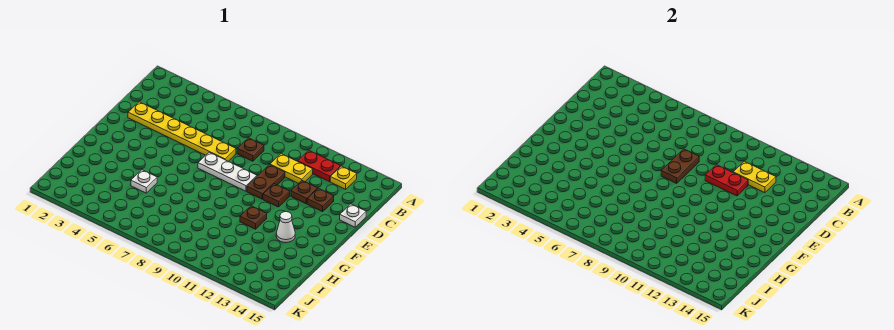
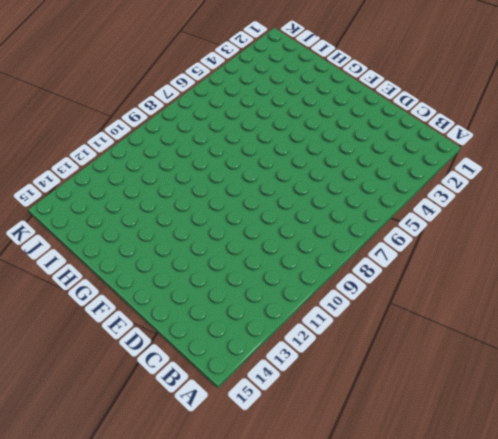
none -> red plate B11:B12 level 1
none -> yellow plate B13 level 1
none -> brown plate C8 level 1

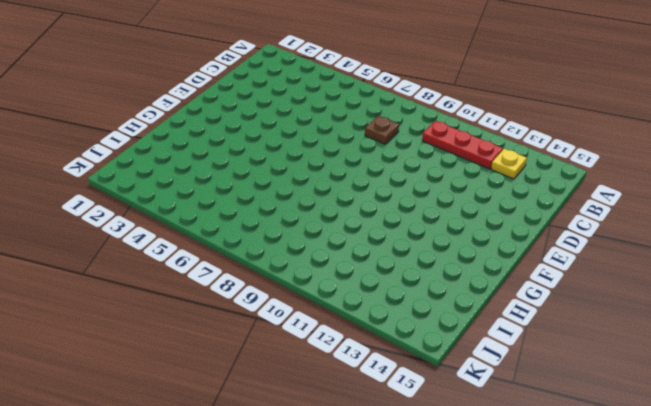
red plate B10:B12 level 1 -> red plate B11:B12 level 1
none -> yellow plate C10:C11 level 1
none -> yellow plate D2:D7 level 1
none -> brown plate D10:E10 level 1

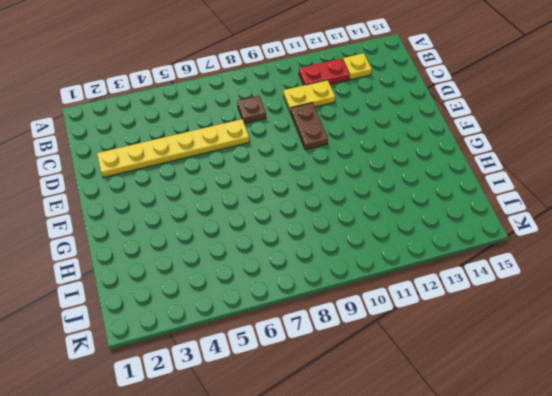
none -> brown plate D12 level 1
none -> brown plate D13 level 1
none -> white plate D15 level 1

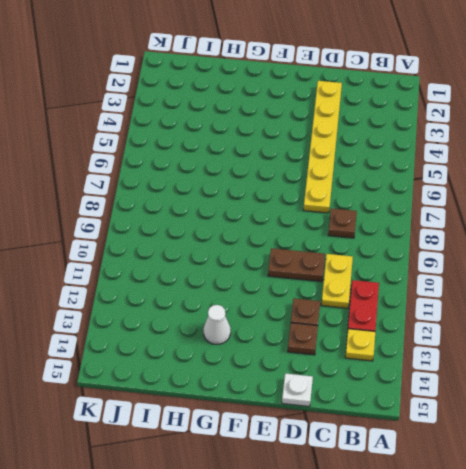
none -> white plate E7:E9 level 1
none -> brown plate E11 level 1
none -> brown plate G11 level 1

